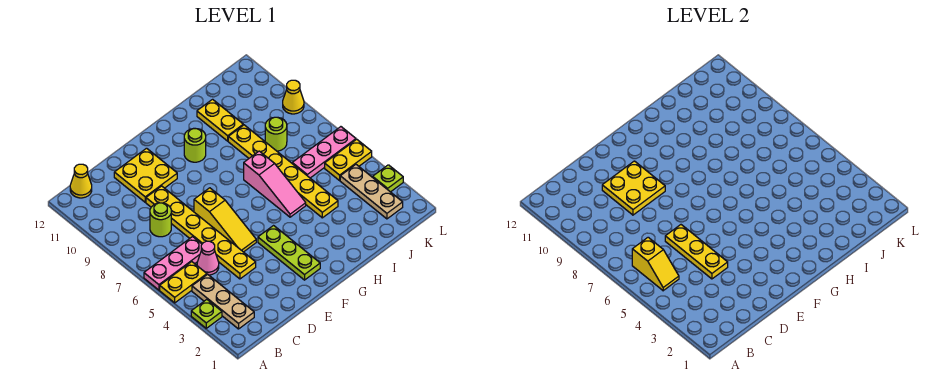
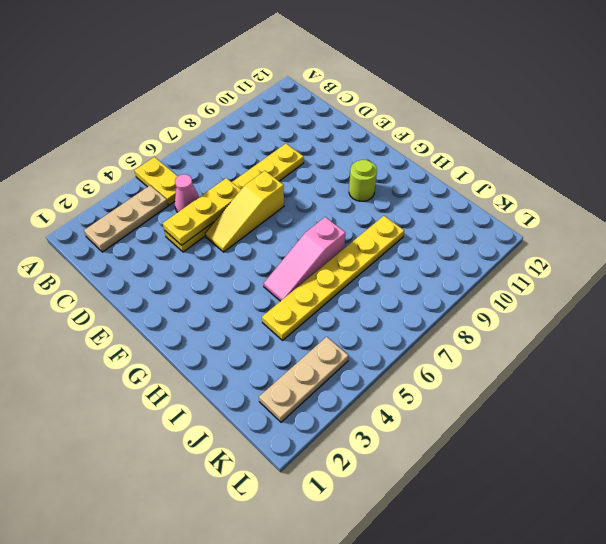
none -> lime plate A3 level 1
none -> pink plate A6:C6 level 1
none -> yellow cone B12 level 1

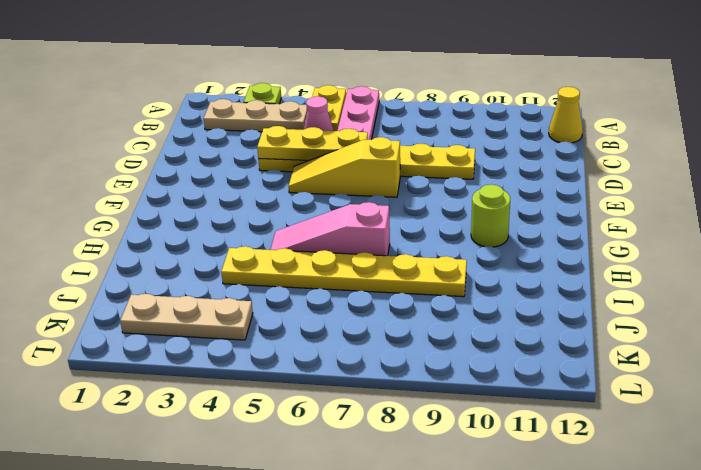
none -> lime round brick C8 level 1
none -> yellow plate D10:E11 level 1
none -> lime plate F2:F4 level 1

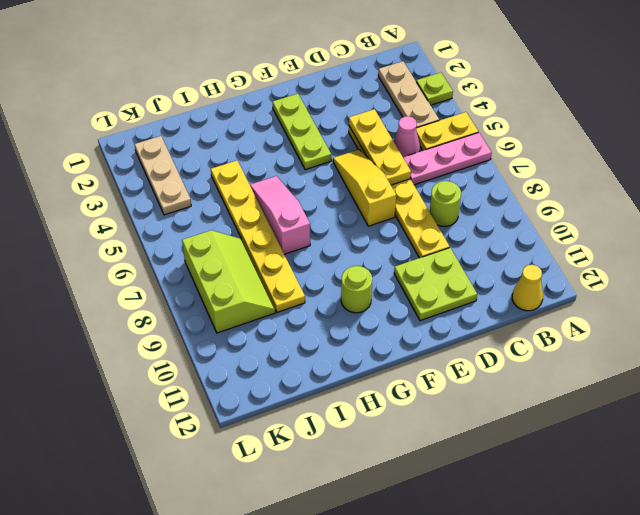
lime plate D10:E11 level 1 -> yellow plate D10:E11 level 1
lime slope J7:K9 level 1 top K -> lime round brick J8 level 1
none -> yellow plate I10:I11 level 1
none -> pink plate J6:L6 level 1
none -> yellow plate K5:L5 level 1

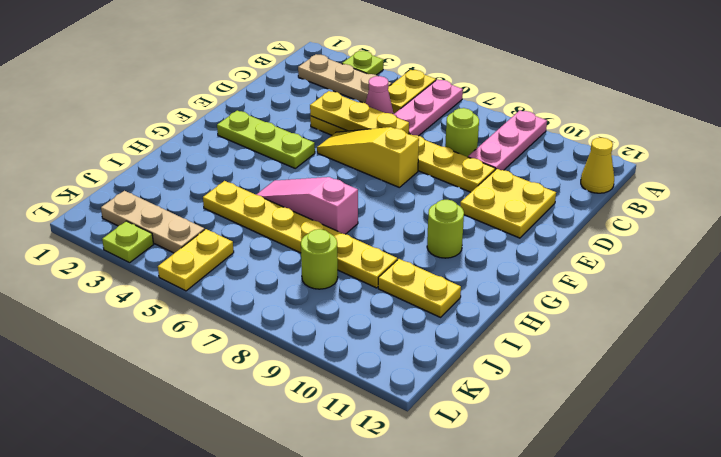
pink plate A9:C9 level 1 -> pink plate J6:L6 level 1
none -> yellow cone L9 level 1
none -> yellow slope B5:B6 level 2 top 6
none -> yellow plate D9:E10 level 2

